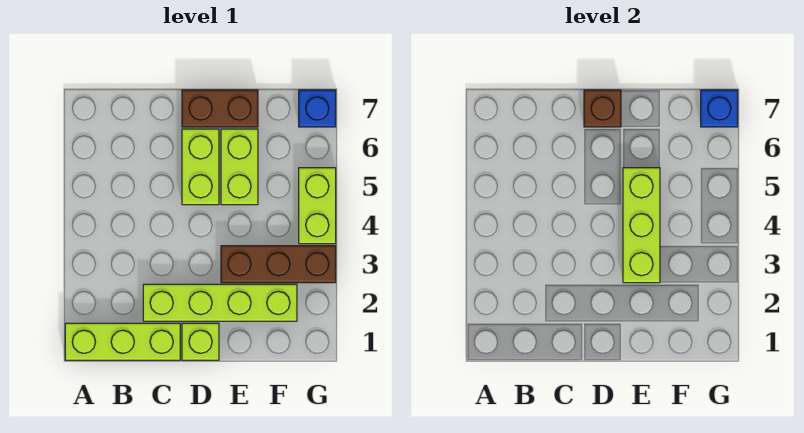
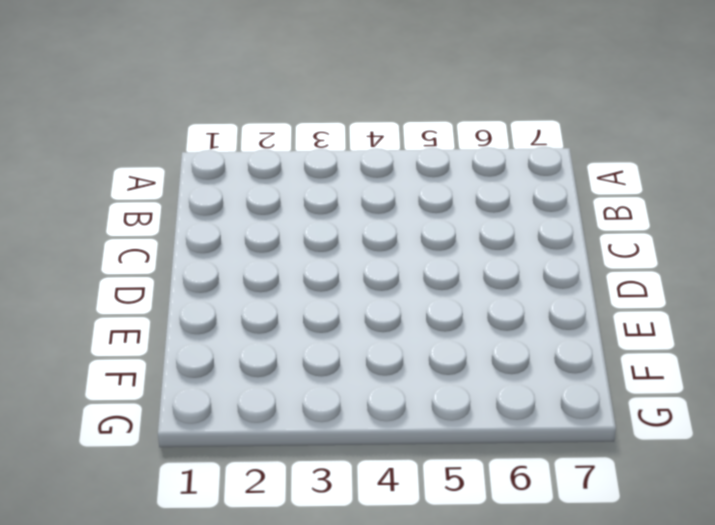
none -> lime brick A1:C1 level 1
none -> lime brick C2:F2 level 1
none -> lime brick D1 level 1

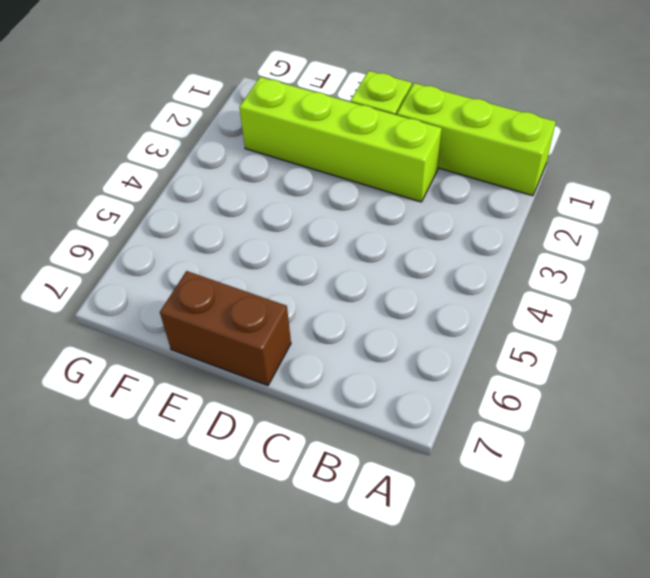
none -> lime brick D5:D6 level 1
none -> brown brick E3:G3 level 1
none -> lime brick E5:E6 level 1

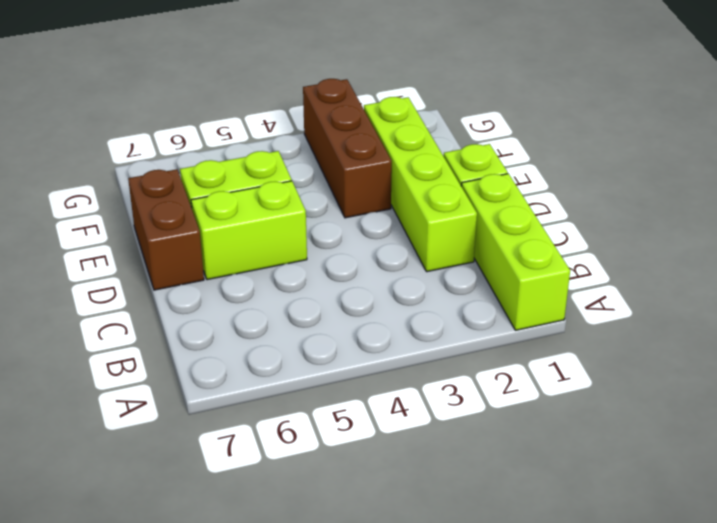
none -> lime brick G4:G5 level 1
none -> blue brick G7 level 1
none -> brown brick D7 level 2

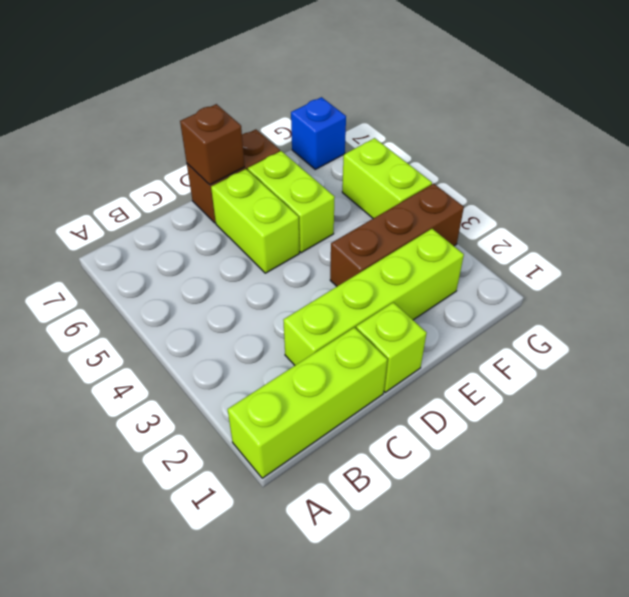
none -> lime brick E3:E5 level 2
none -> blue brick G7 level 2

